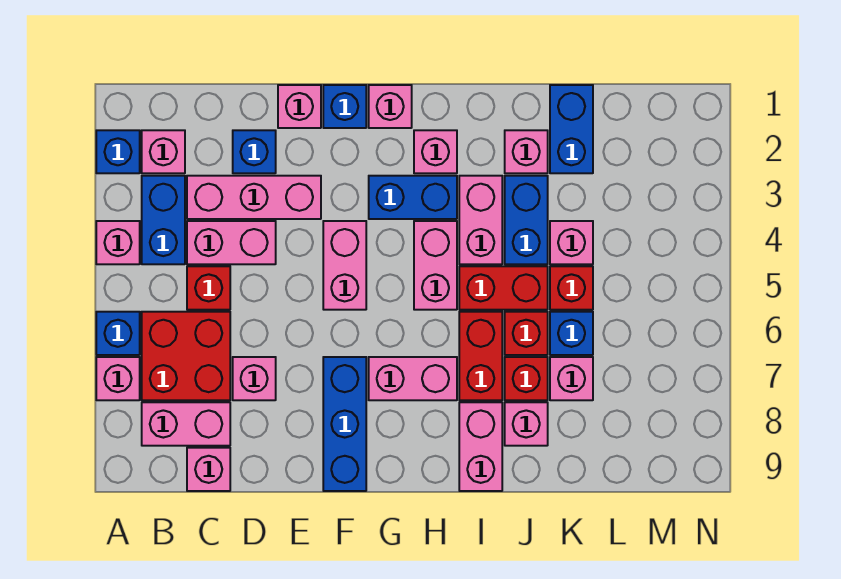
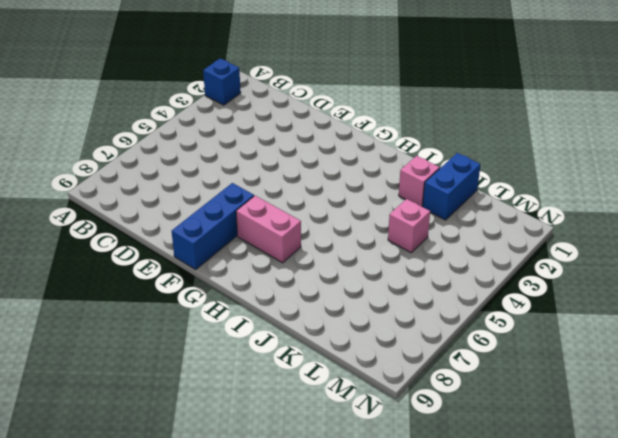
none -> pink brick A4 level 1
none -> blue brick A6 level 1
none -> pink brick A7 level 1
none -> pink brick B2 level 1

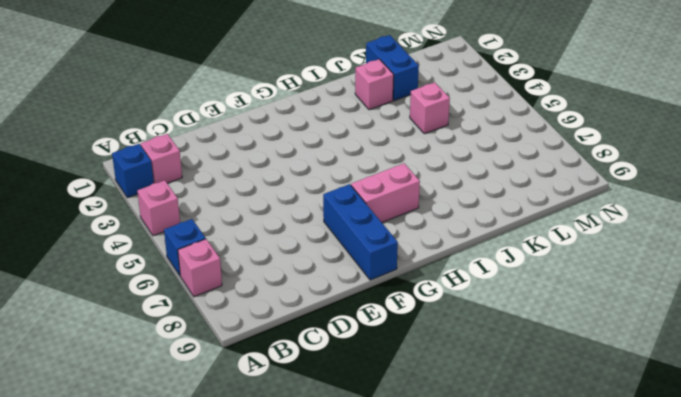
none -> blue brick B3:B4 level 1
none -> red brick B6:C7 level 1
none -> pink brick B8:C8 level 1
none -> pink brick C3:E3 level 1

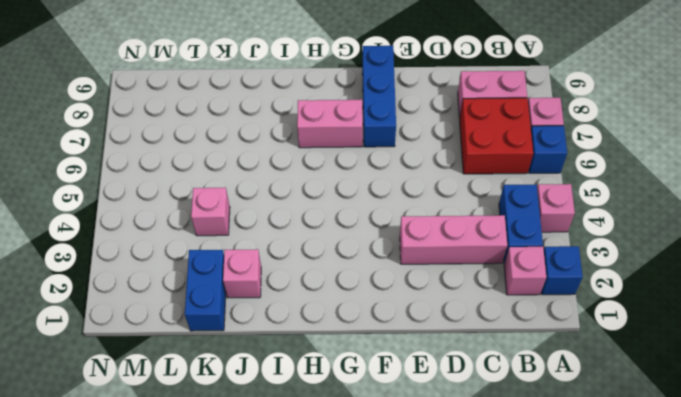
none -> pink brick C4:D4 level 1
none -> red brick C5 level 1
none -> pink brick C9 level 1
none -> blue brick D2 level 1

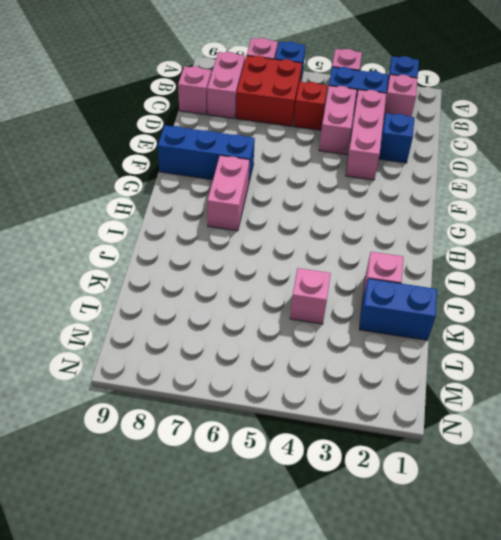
none -> pink brick D7 level 1
none -> pink brick E1 level 1
none -> blue brick F1 level 1
none -> pink brick F4:F5 level 1

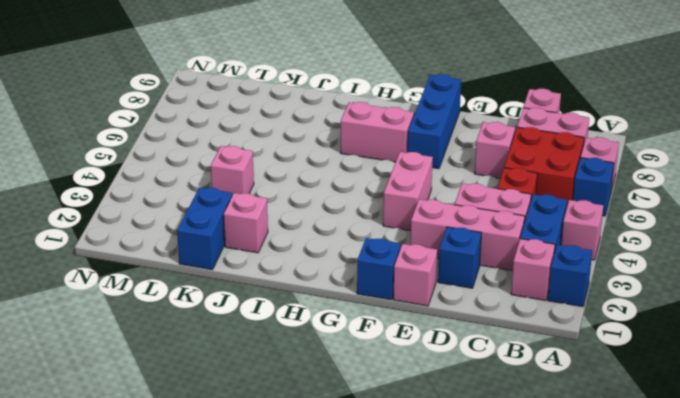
none -> pink brick G1 level 1
none -> blue brick G3:H3 level 1
none -> pink brick H2 level 1
none -> pink brick H4:H5 level 1

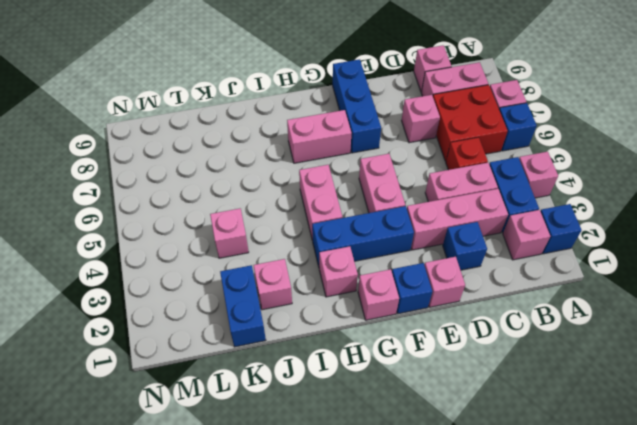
blue brick F3:H3 level 1 -> blue brick G3:H3 level 1
none -> pink brick I3:I4 level 1
none -> red brick I5:J5 level 1
none -> red brick I6:I7 level 1
none -> pink brick I8:I9 level 1

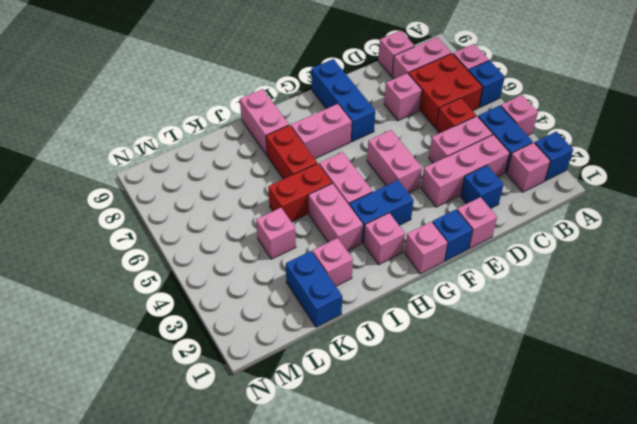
none -> blue brick J3:J4 level 1
none -> red brick J6 level 1
none -> red brick J7 level 1
none -> pink brick J8 level 1

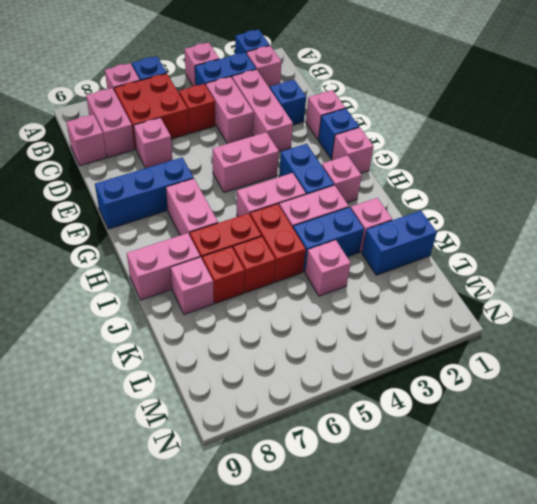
none -> red brick K5 level 1
none -> blue brick K6 level 1
none -> pink brick K7 level 1

